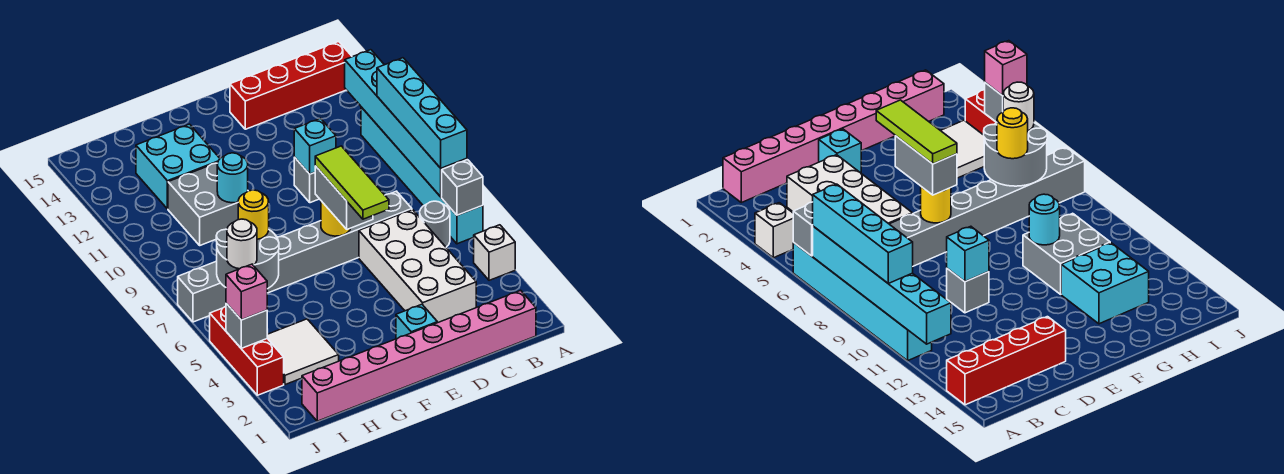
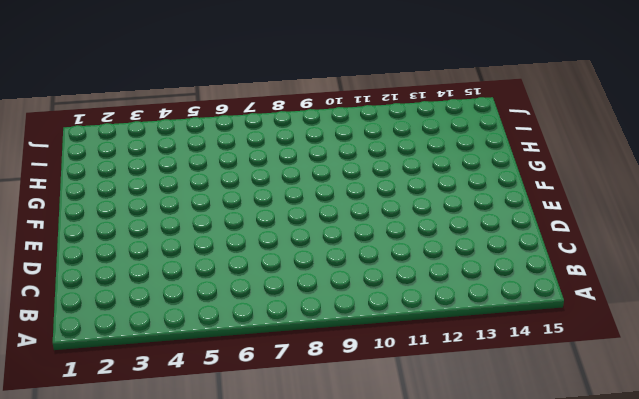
none -> white brick A4 level 1
none -> cyan brick A6:A11 level 1
none -> red brick A14:D14 level 1

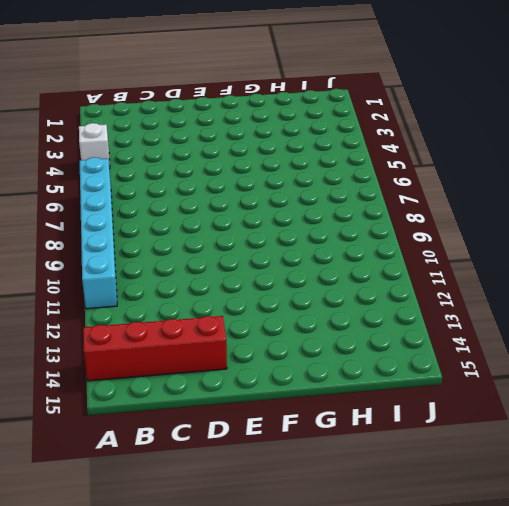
none -> pink brick B1:I1 level 1
none -> grey round brick B6 level 1
none -> white brick C3:D6 level 1

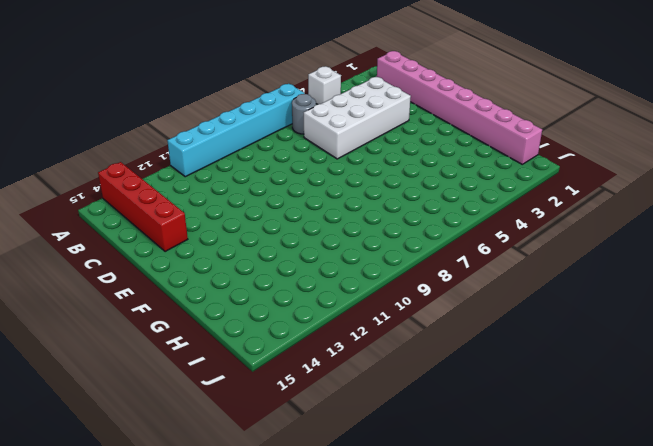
none -> grey brick C7:J7 level 1
none -> grey brick D10 level 1
none -> cyan brick E2 level 1

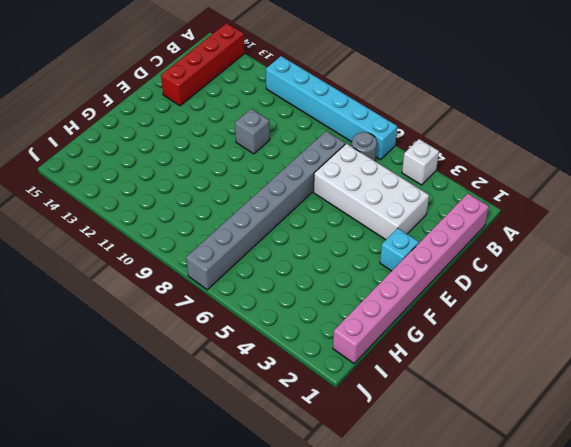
none -> grey brick G10:H11 level 1
none -> cyan brick G12:H13 level 1
none -> white tile H3:I4 level 1

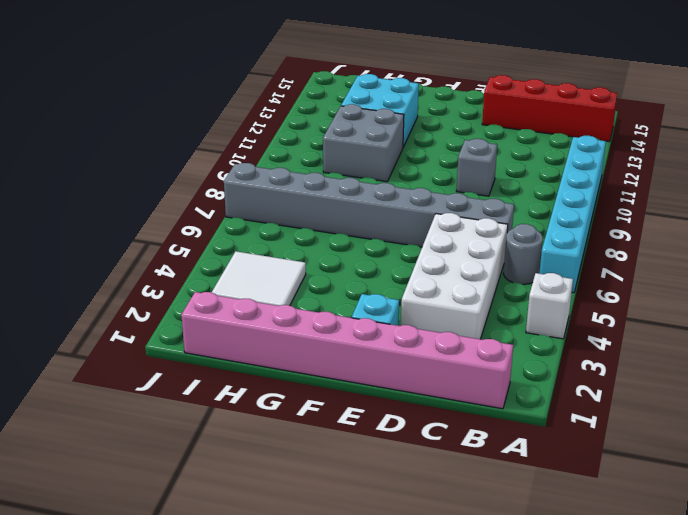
none -> red brick J3:J5 level 1
none -> grey brick A6 level 2
none -> cyan brick A7:A12 level 2

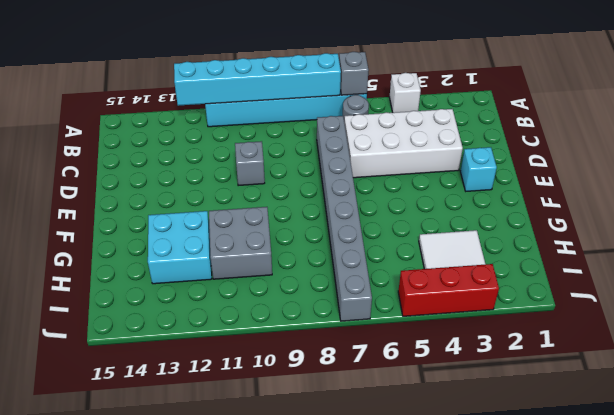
none -> red brick A14:D14 level 1
none -> pink brick B1:I1 level 1
none -> cyan brick D10 level 2

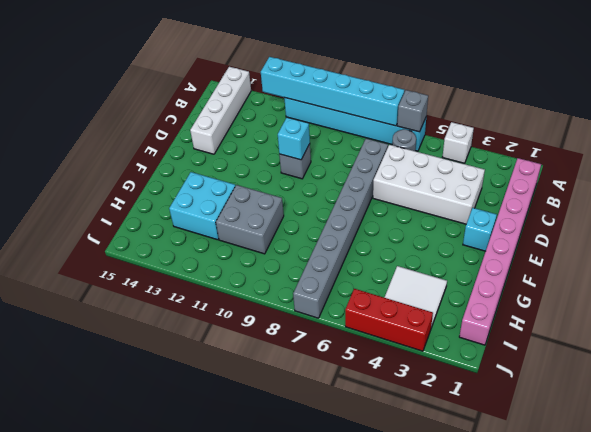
white brick A14:D14 level 1 -> red brick A14:D14 level 1
none -> yellow round brick E7 level 2
none -> cyan round brick G10 level 2
none -> grey round brick H6:I7 level 2

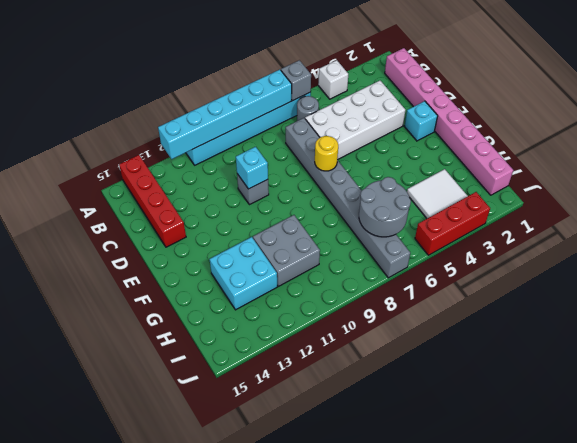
none -> cyan round brick G10 level 2
none -> grey brick J4 level 2
none -> cyan brick A7:A10 level 3

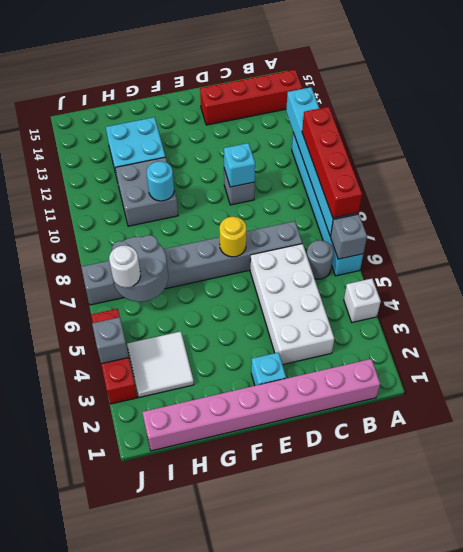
red brick A7:A10 level 3 -> cyan brick A7:A10 level 3
none -> grey brick E6:E7 level 3
none -> yellow round brick H7 level 3
none -> pink brick J4 level 3

